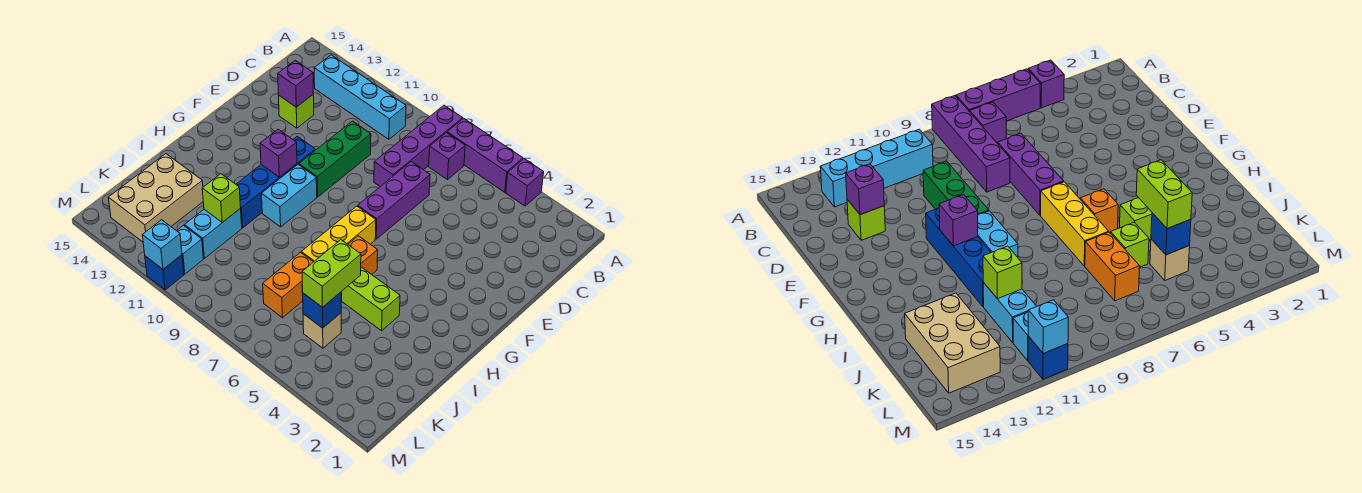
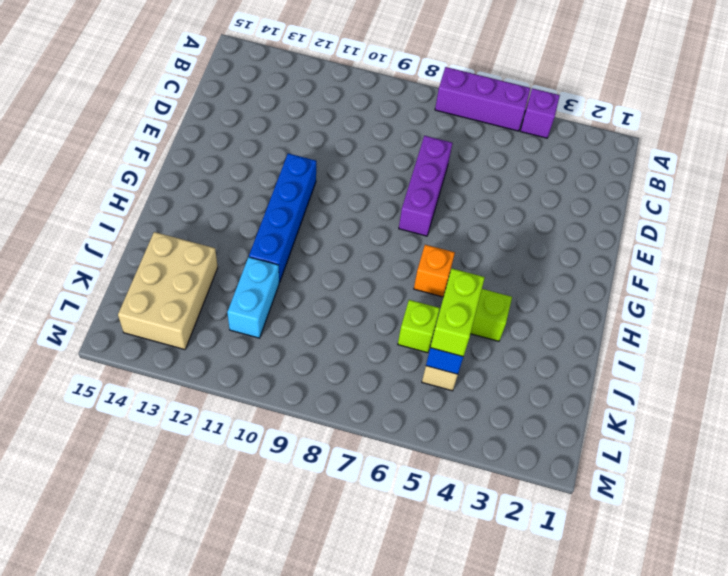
none -> purple brick A8:D8 level 1
none -> purple brick B7 level 1
none -> cyan brick B10:B13 level 1

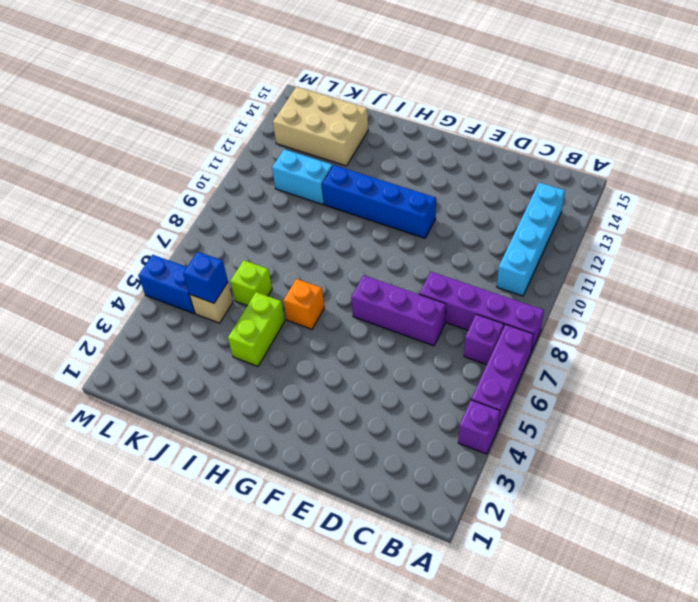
blue brick L5:M5 level 1 -> none
none -> green brick D10:F10 level 1
none -> lime brick D13 level 1
none -> yellow brick G7:I7 level 1

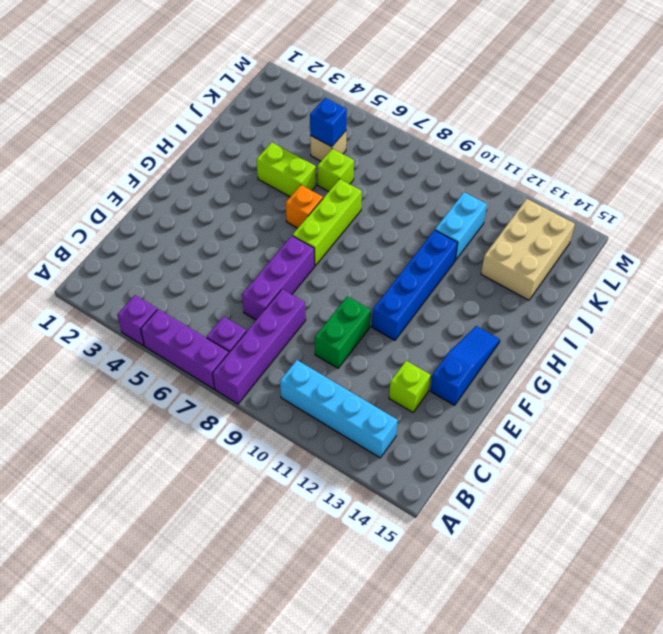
green brick D10:E10 level 1 -> green brick D10:F10 level 1
blue slope E14:G14 level 1 top E -> none
lime brick G7:I7 level 1 -> yellow brick G7:I7 level 1
none -> cyan brick G10:H10 level 1
none -> orange brick J7:K7 level 1
none -> cyan brick L11 level 1

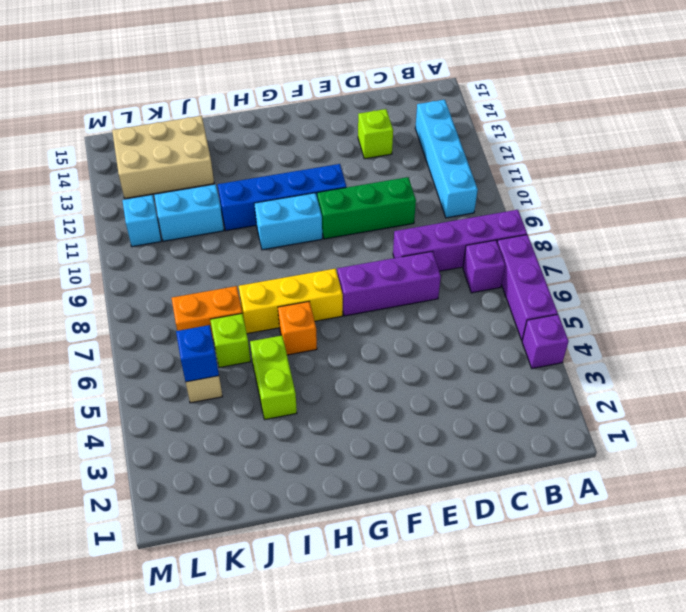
none -> blue brick M11 level 1
none -> purple brick D13 level 2
none -> purple brick G11 level 2

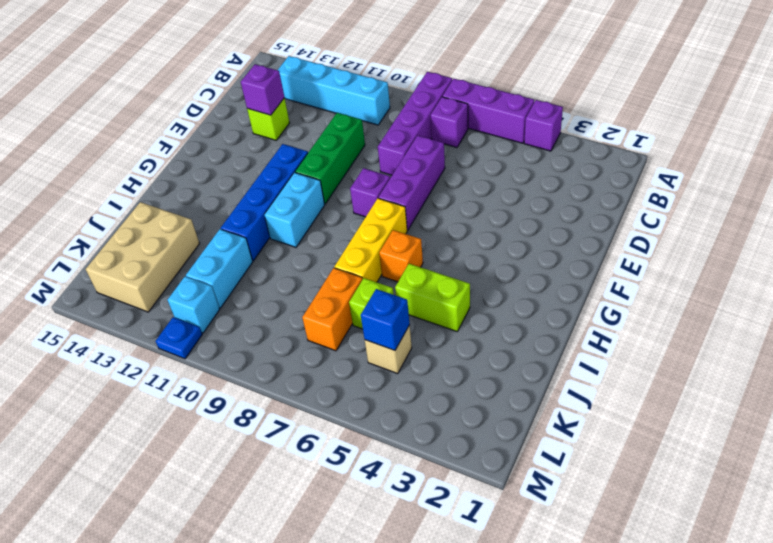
purple brick F8 level 1 -> purple brick G11 level 2
blue plate M11 level 1 -> blue brick M11 level 1
none -> lime brick J11 level 2
none -> cyan brick M11 level 2
none -> lime brick J5:K5 level 3

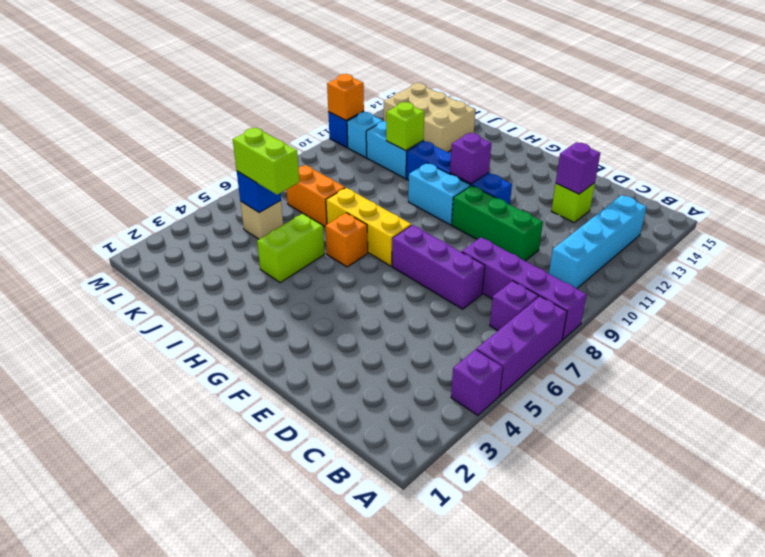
orange brick M11 level 2 -> cyan brick M11 level 2
none -> lime brick J6 level 1

